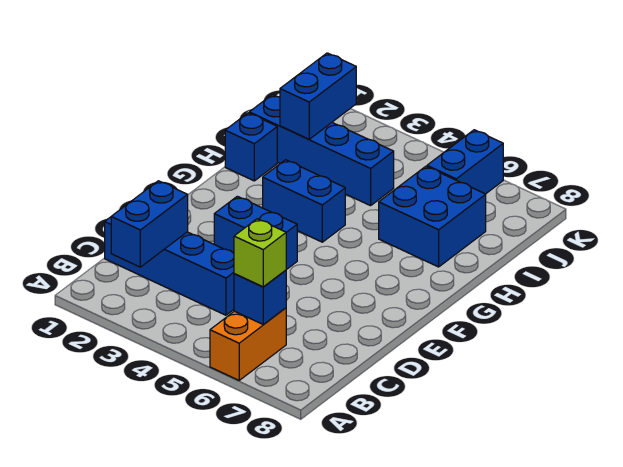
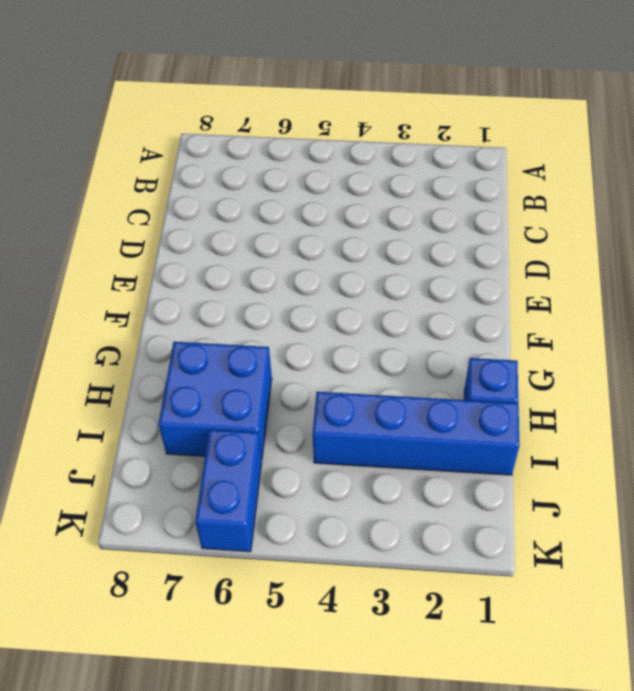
none -> orange brick A6:B6 level 1
none -> blue brick C1:C4 level 1
none -> blue brick E3:E4 level 1

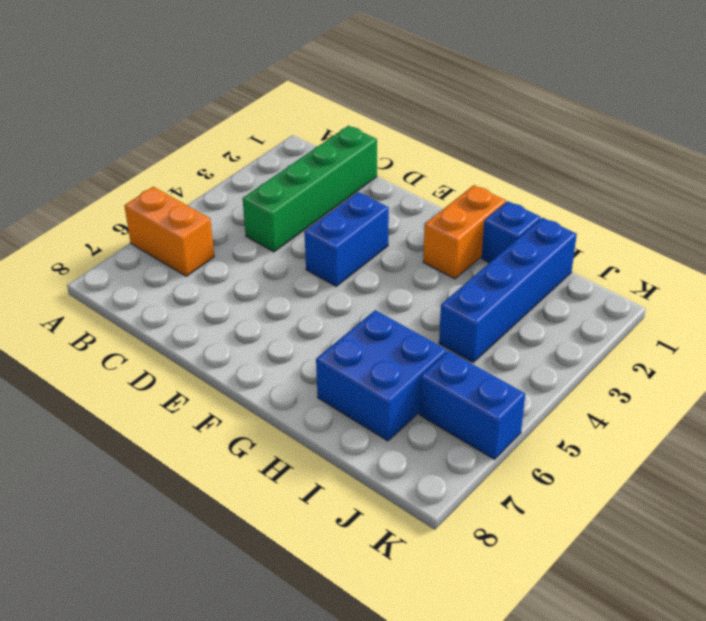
green brick C1:C4 level 1 -> blue brick C1:C4 level 1
orange brick G1:G2 level 1 -> none
none -> blue brick G3:G4 level 1
none -> blue brick B2:C2 level 2
none -> blue brick B6 level 2

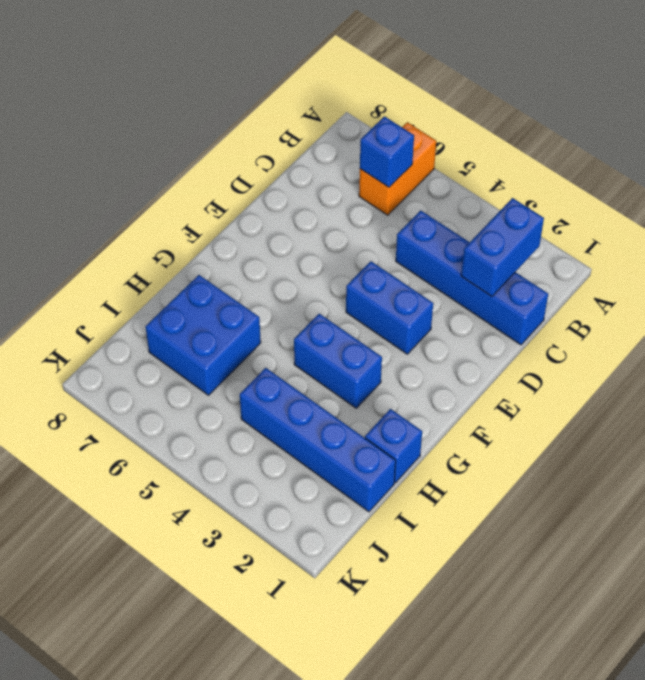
none -> blue brick J6:K6 level 1
none -> blue brick I2:J2 level 2
none -> lime brick B6 level 3

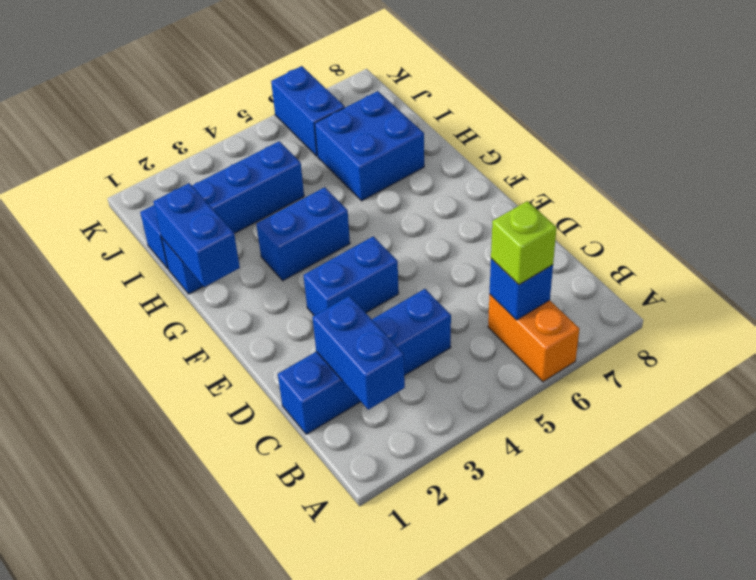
blue brick G1:H1 level 2 -> blue brick I2:J2 level 2

